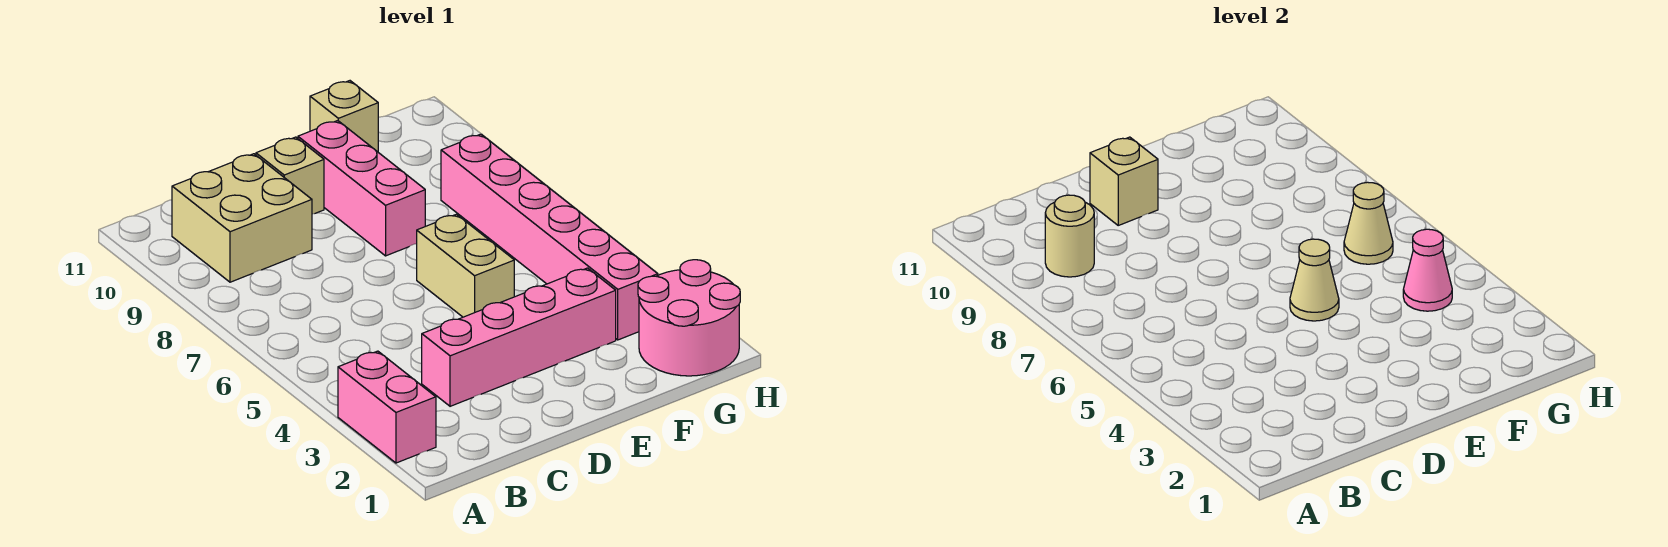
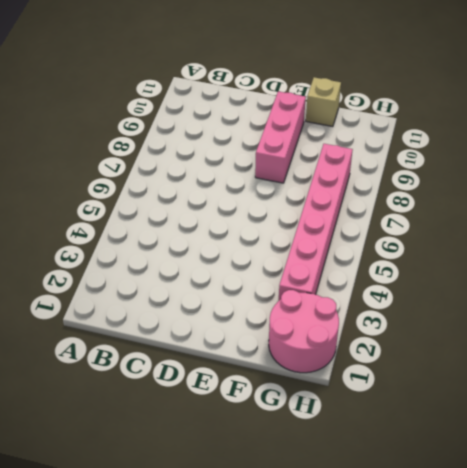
none -> pink brick A2:A3 level 1
none -> tan brick B9:C10 level 1
none -> pink brick C3:F3 level 1

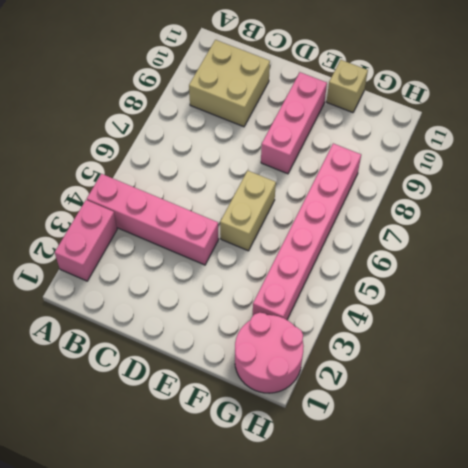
pink brick A4:D4 level 1 -> pink brick C3:F3 level 1
none -> tan brick D10 level 1
none -> tan round brick B9 level 2
none -> tan brick D10 level 2

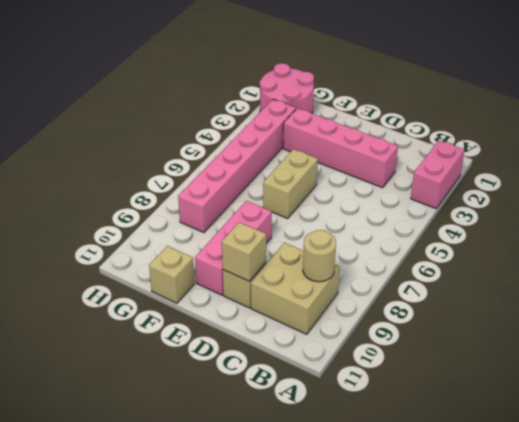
none -> tan cone E5 level 2
none -> pink cone G4 level 2
none -> tan cone G6 level 2

